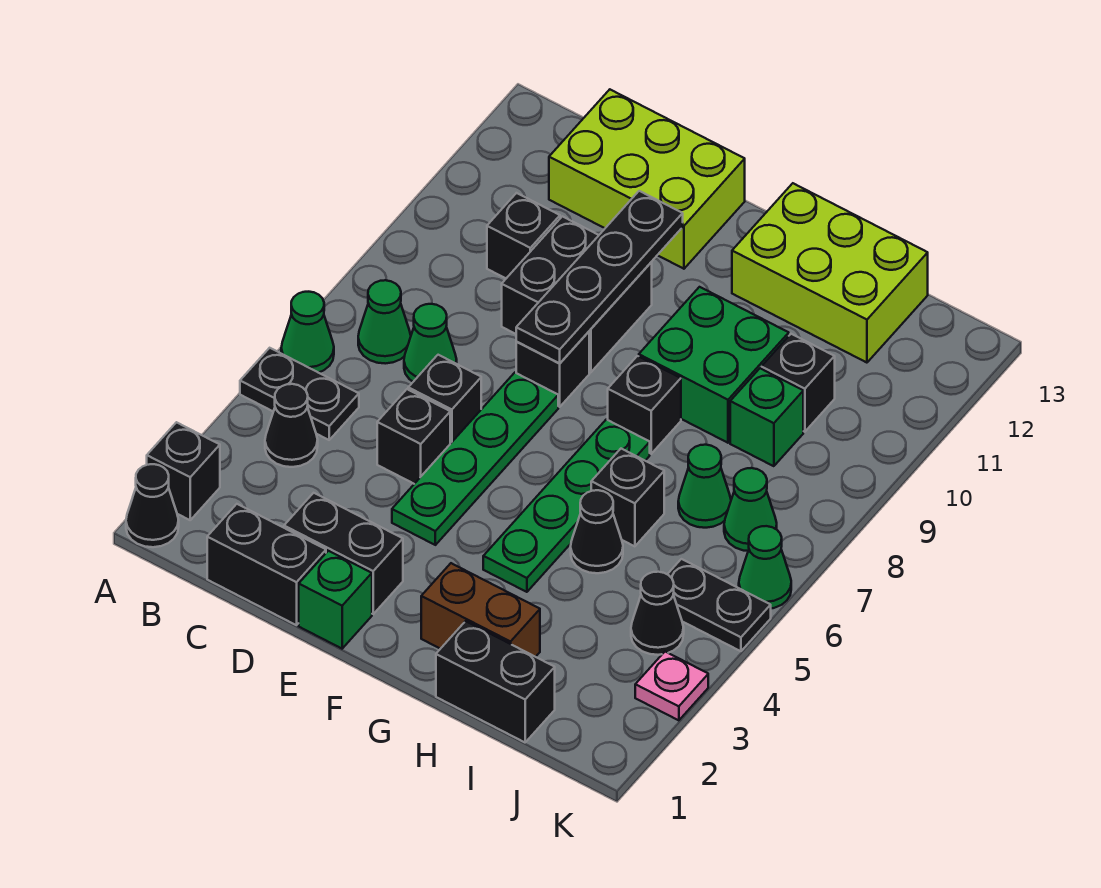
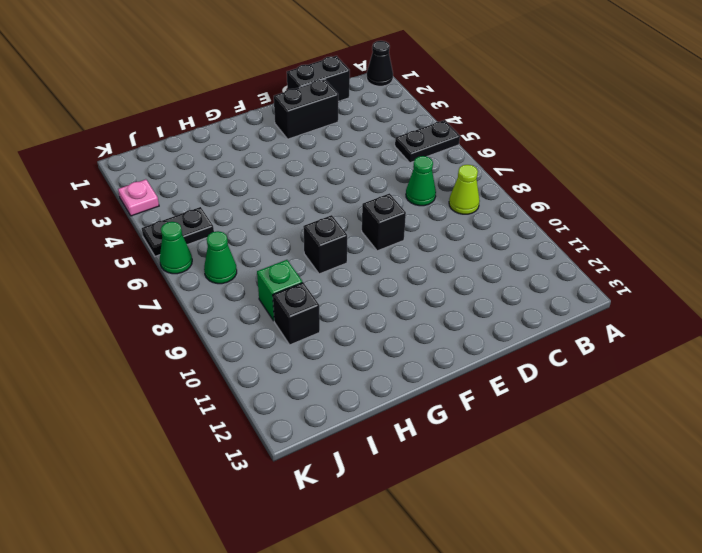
lime cone B8 level 1 -> none
none -> black brick A2 level 1
none -> green cone A6 level 1
none -> black cone B4 level 1
none -> green cone B7 level 1

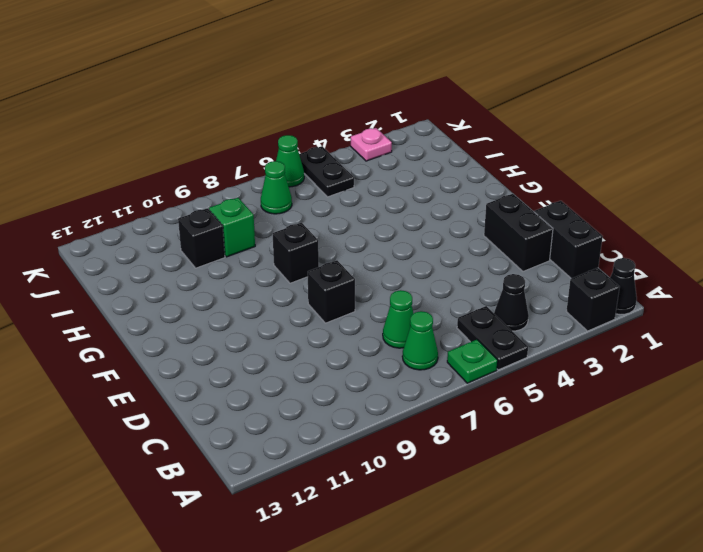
green plate A6 level 1 -> green cone A6 level 1
none -> black brick C10 level 1
none -> lime brick C12:E13 level 1
none -> black brick D5 level 1
none -> black brick D6 level 1

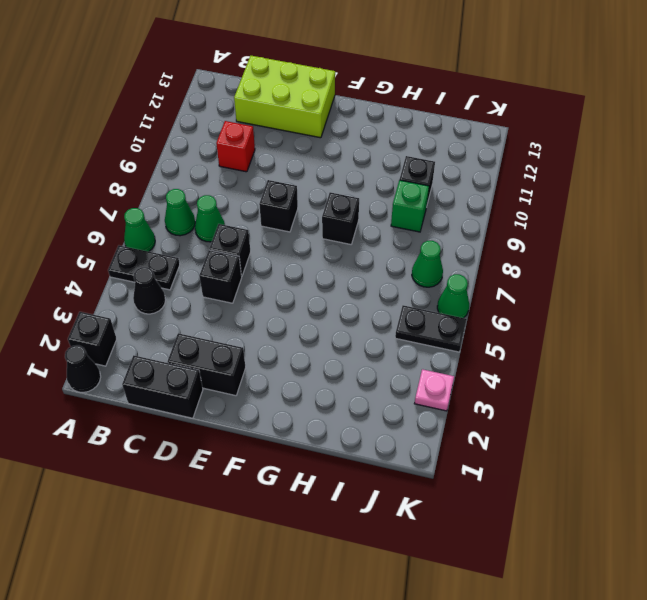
red brick C10 level 1 -> black brick C10 level 1
none -> black brick D9:E10 level 1
none -> green brick E1 level 1
none -> green plate E4:E7 level 1
none -> brown brick G2:H2 level 1

